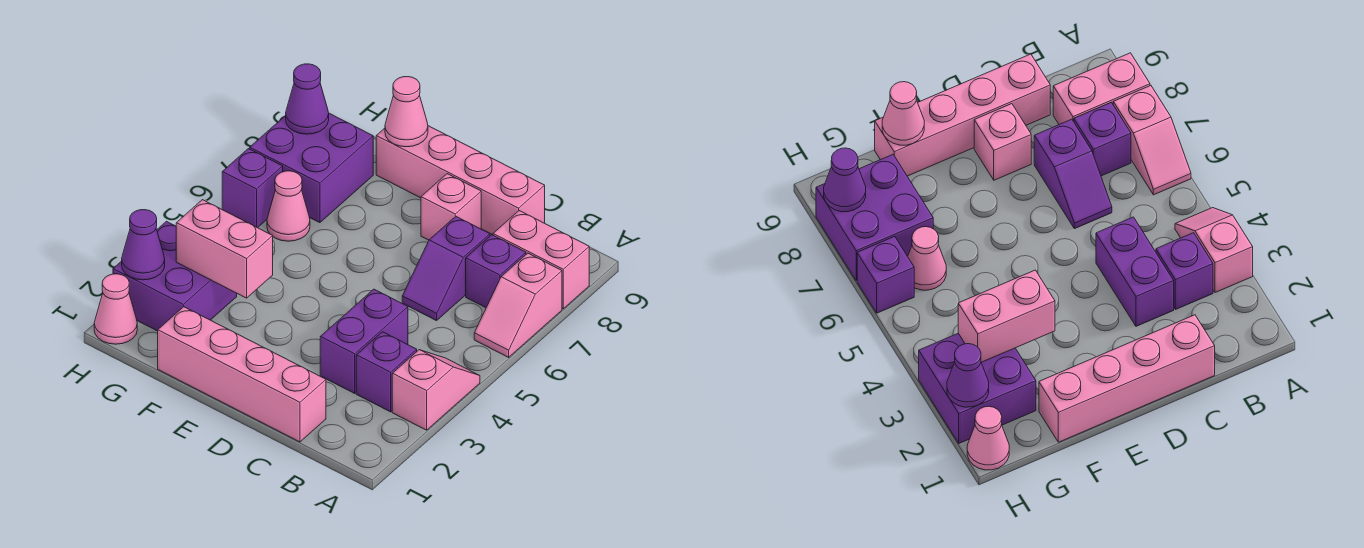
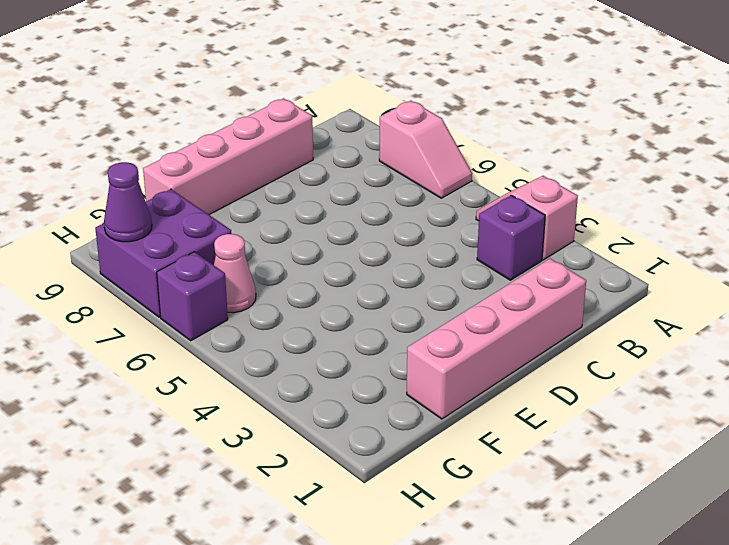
none -> pink brick A8:B8 level 1
none -> purple brick B7 level 1
none -> purple brick C3:C4 level 1

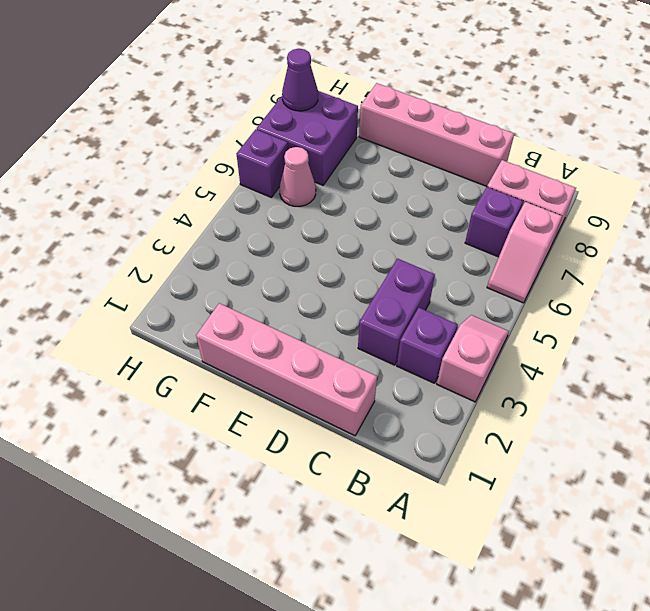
none -> purple slope C6:C7 level 1 top 7
none -> pink brick D8 level 1
none -> purple brick G2:H3 level 1

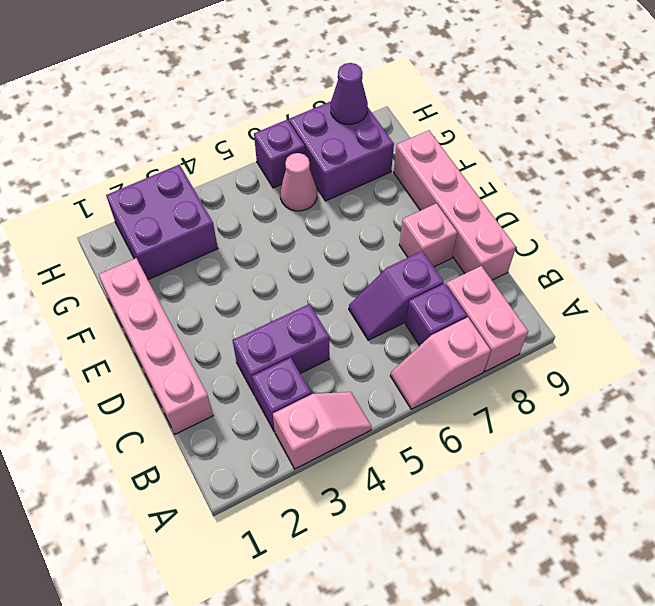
none -> pink cone H1 level 1
none -> pink brick F3:G3 level 2
none -> pink cone F9 level 2

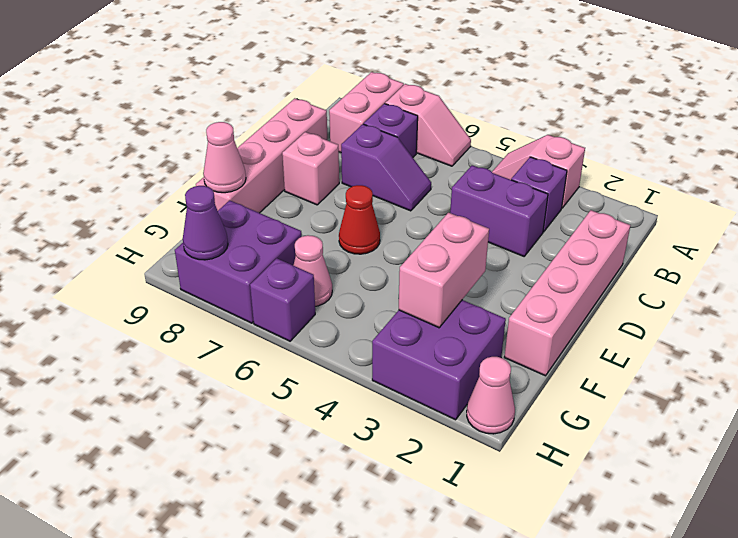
red cone E6 level 1 -> none
none -> purple cone H2 level 2

